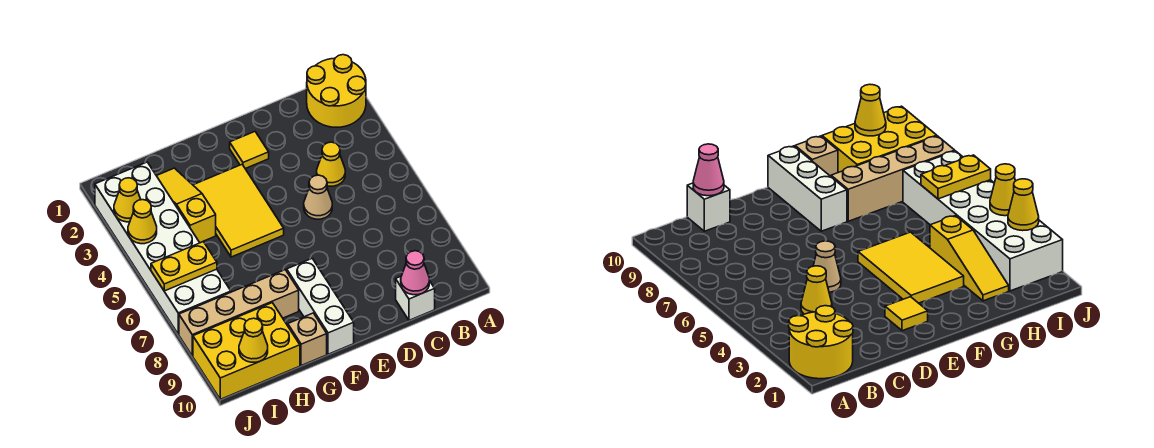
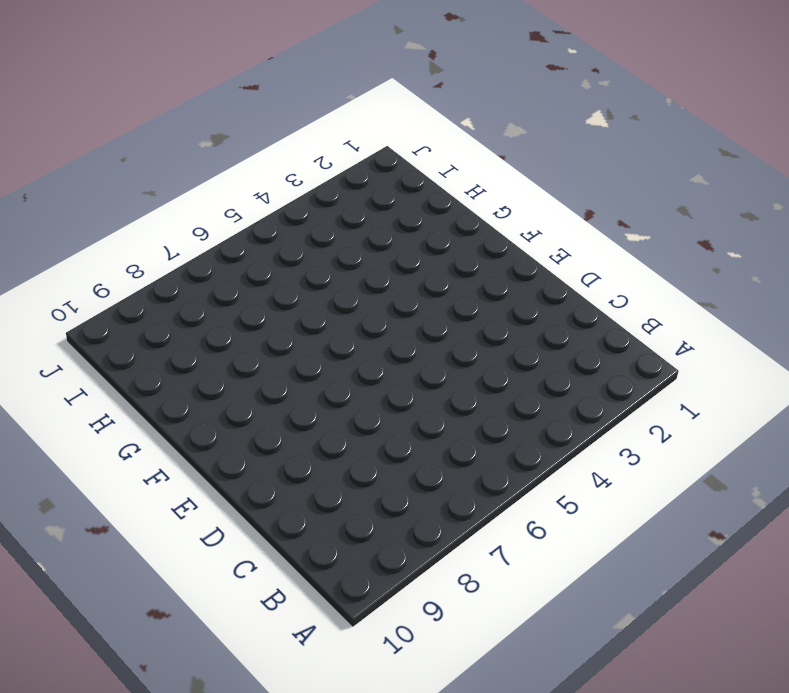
none -> yellow round brick A1:B2 level 1
none -> yellow cone C4 level 1
none -> white brick C10 level 1

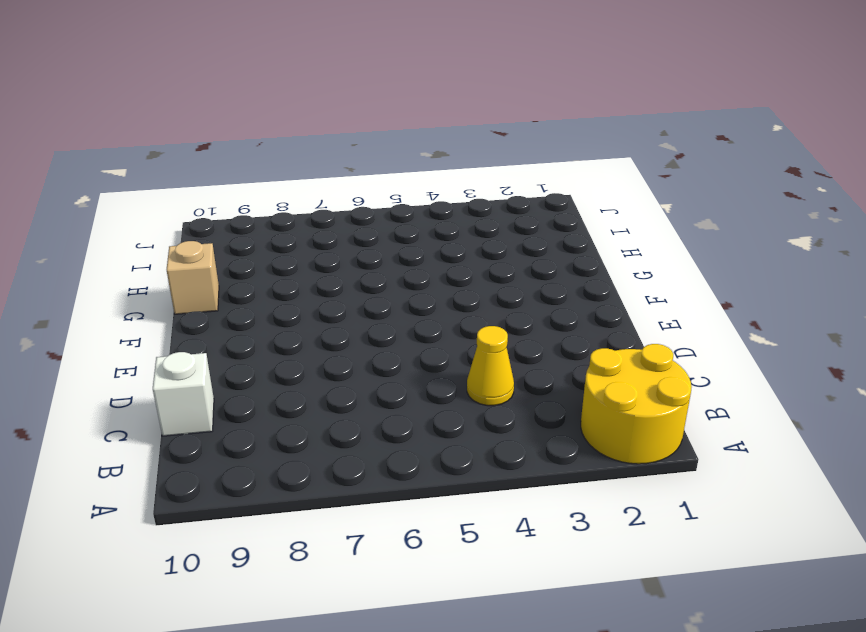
none -> tan cone D5 level 1
none -> yellow tile E2 level 1
none -> yellow tile F3:G5 level 1

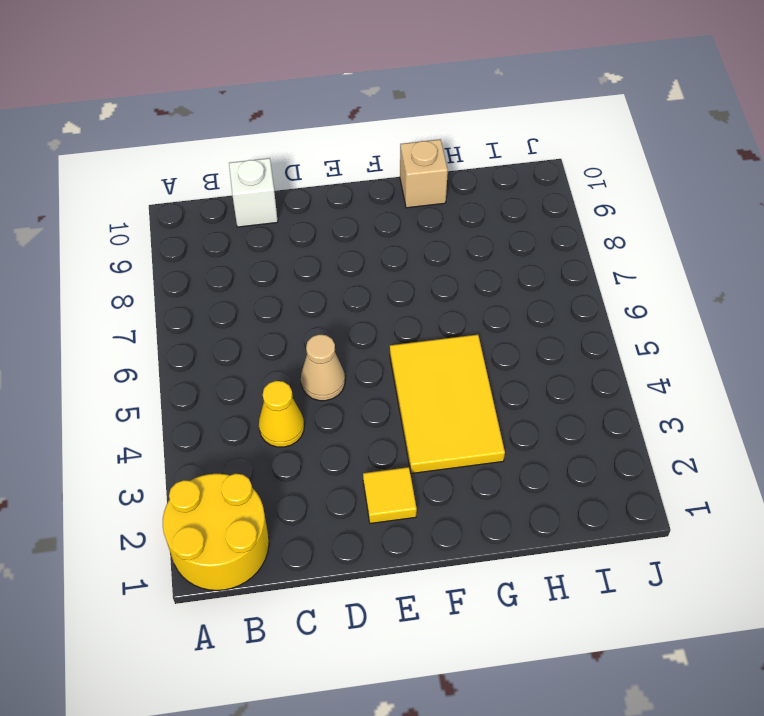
none -> white brick F8:F10 level 1
none -> tan brick G8:J8 level 1
none -> yellow slope H2:H4 level 1 top 4

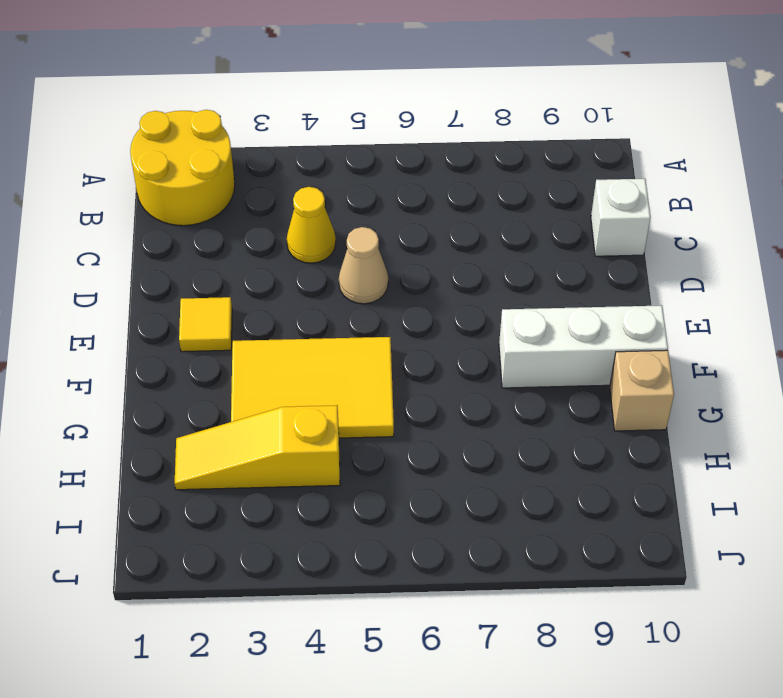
none -> tan brick G8:J8 level 1
none -> yellow brick H9:J10 level 1
none -> white brick I2:J7 level 1

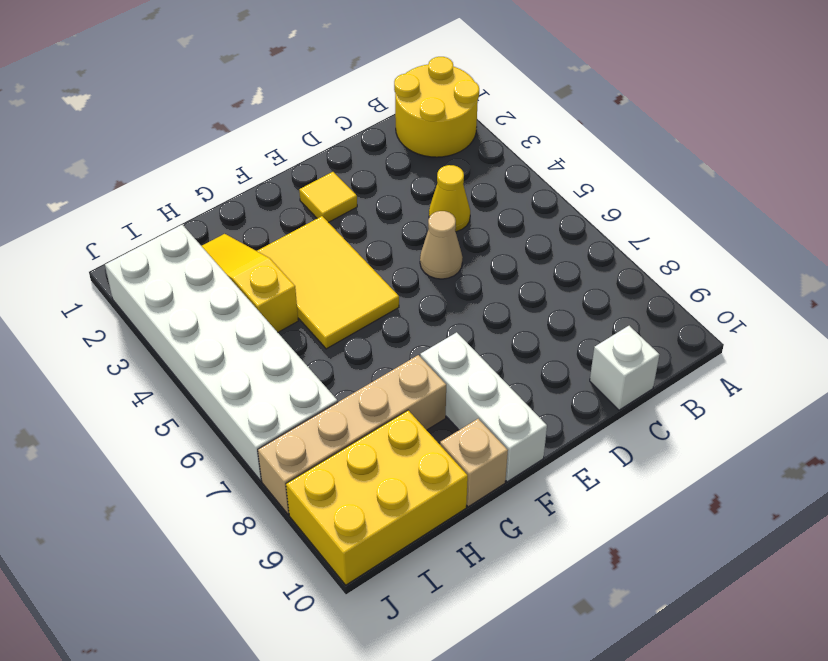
none -> pink cone C10 level 2
none -> yellow plate I6:J6 level 2
none -> yellow cone I10 level 2

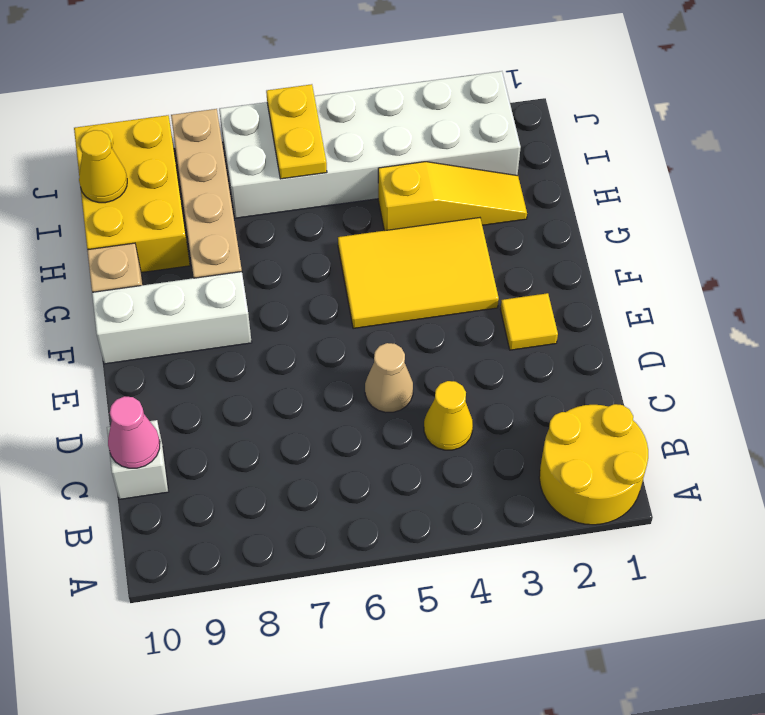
none -> yellow cone J3 level 2
none -> yellow cone J4 level 2

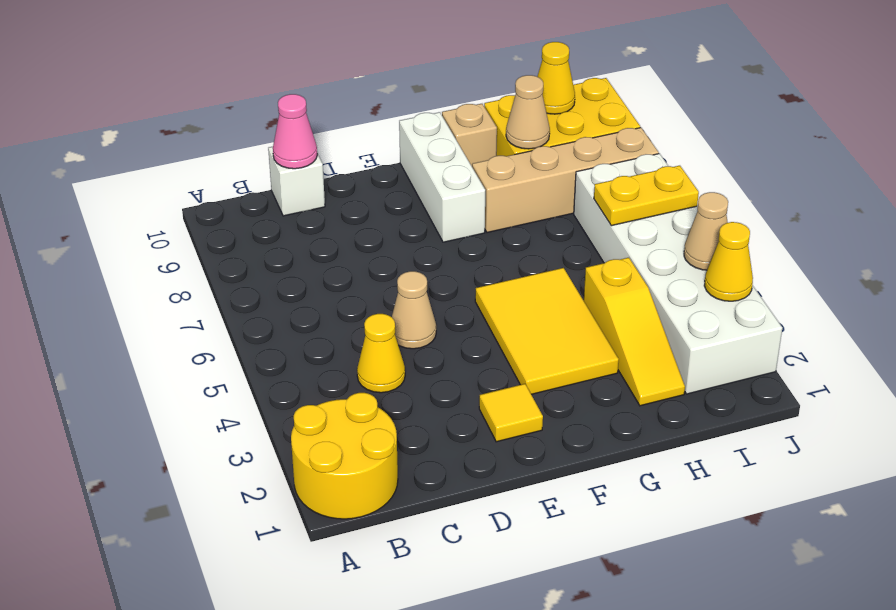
tan cone H9 level 2 -> none
tan cone J4 level 2 -> yellow cone J4 level 2

